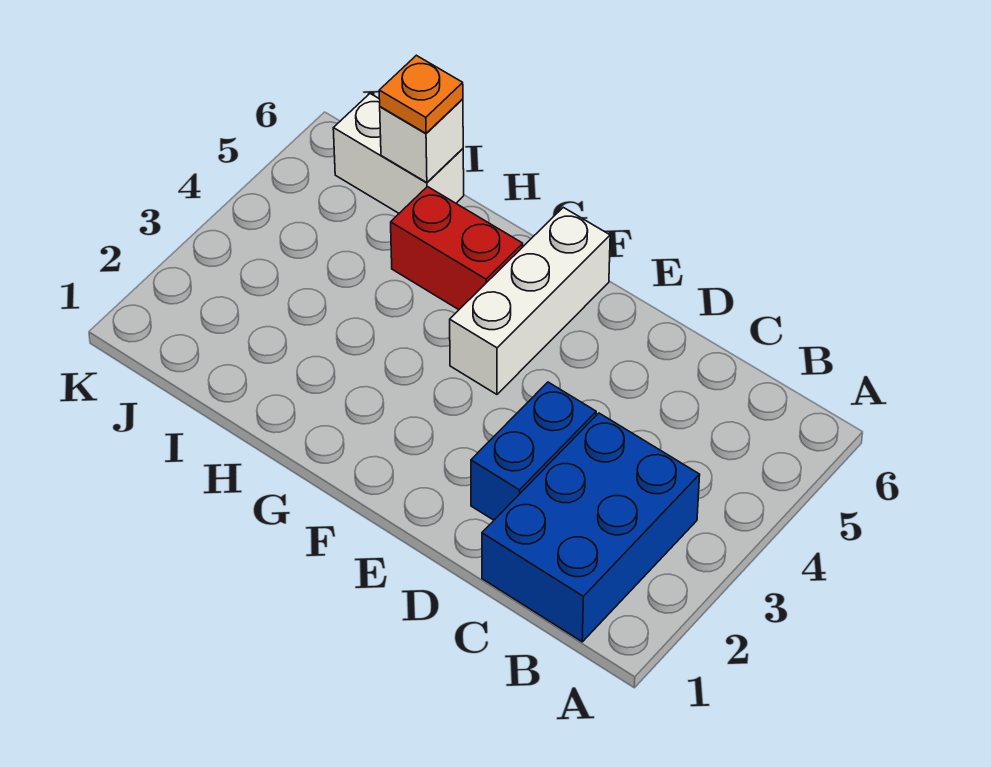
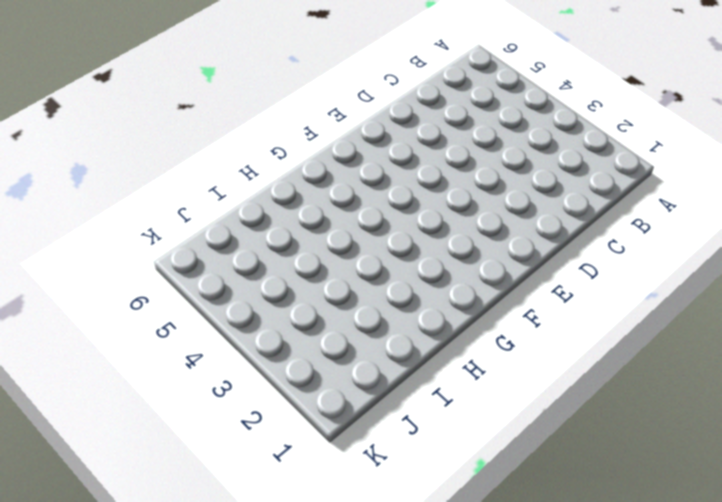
none -> blue brick B1:C3 level 1
none -> blue brick D2:D3 level 1

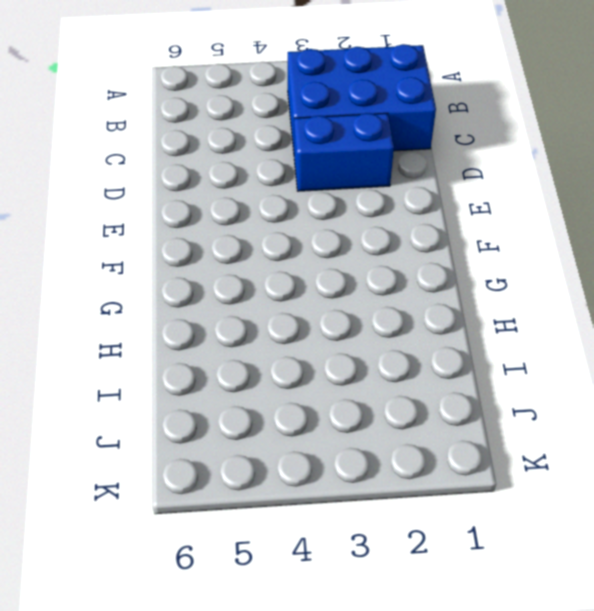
none -> white brick F4:F6 level 1
none -> red brick G5:H5 level 1

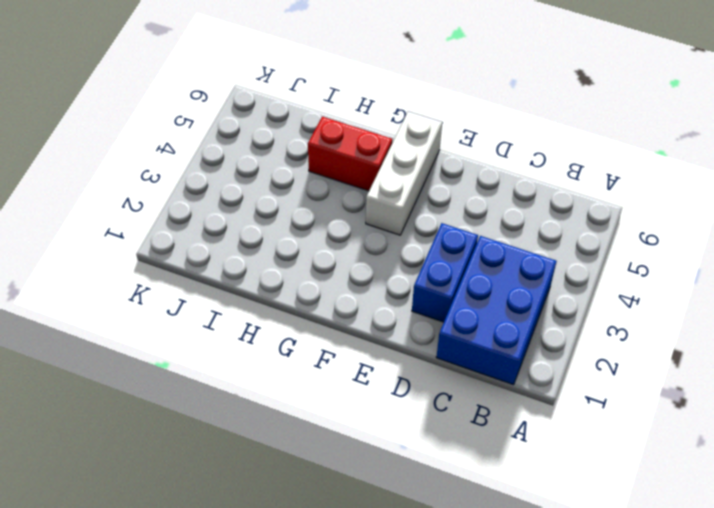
none -> white brick I6:J6 level 1
none -> white brick I6 level 2

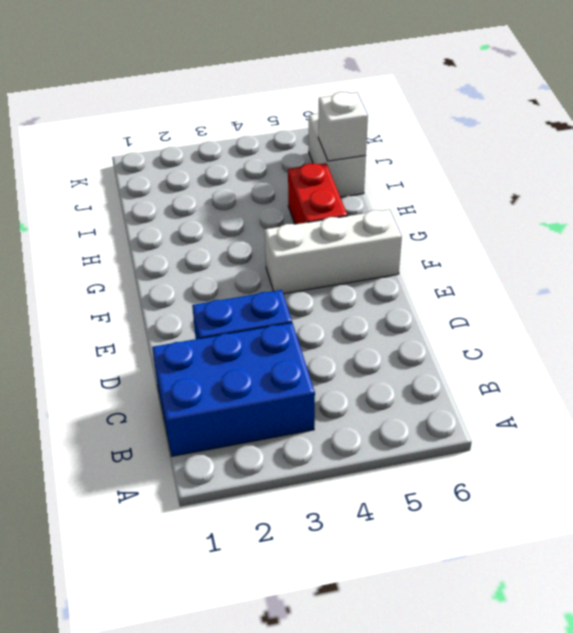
none -> orange plate I6 level 3

